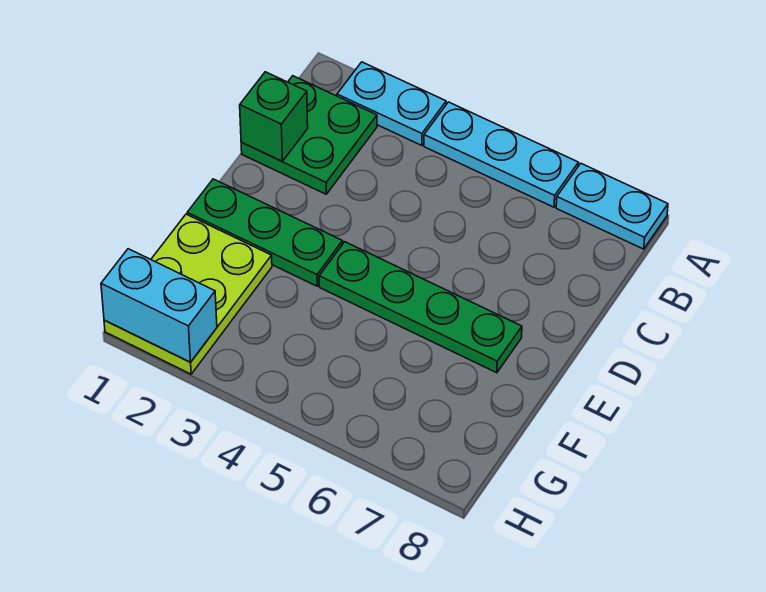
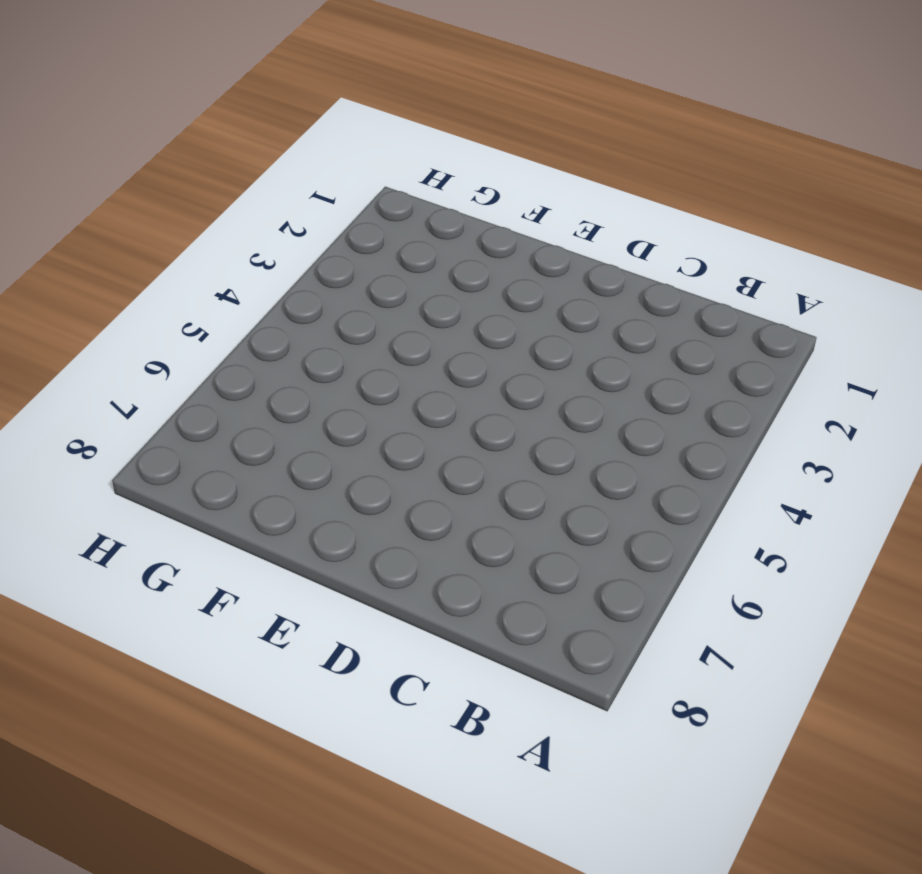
none -> cyan plate A2:A3 level 1
none -> cyan plate A4:A6 level 1

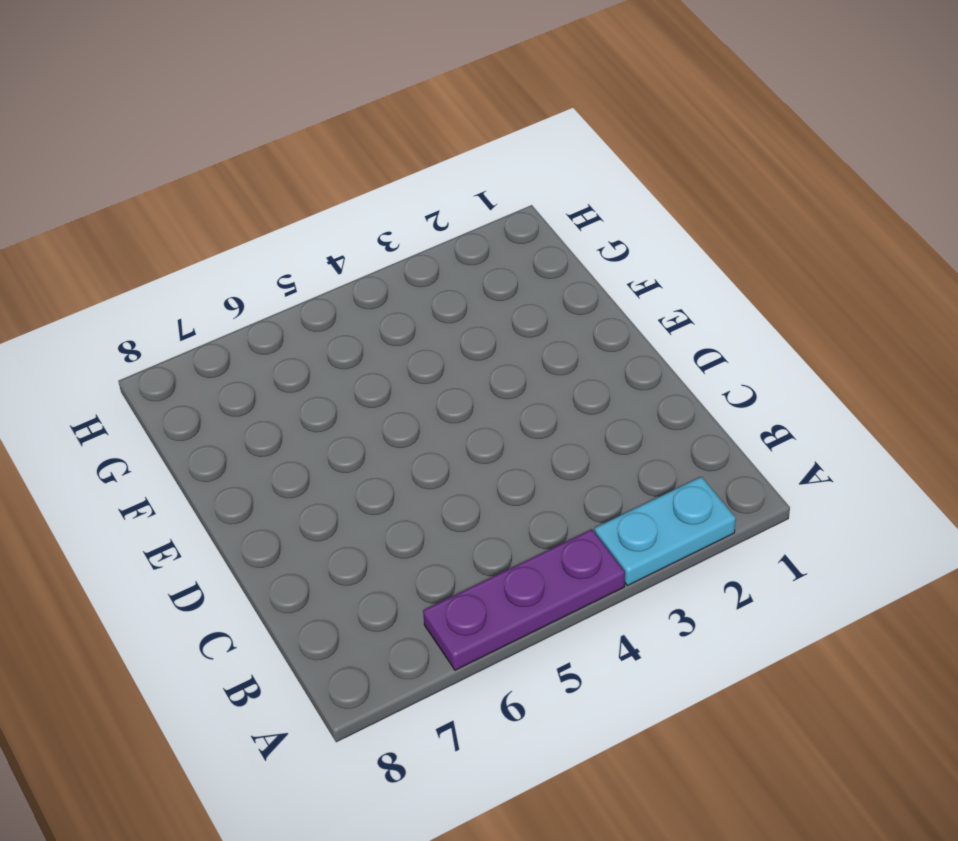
purple plate A4:A6 level 1 -> cyan plate A4:A6 level 1
none -> cyan plate A7:A8 level 1
none -> green plate B1:C2 level 1

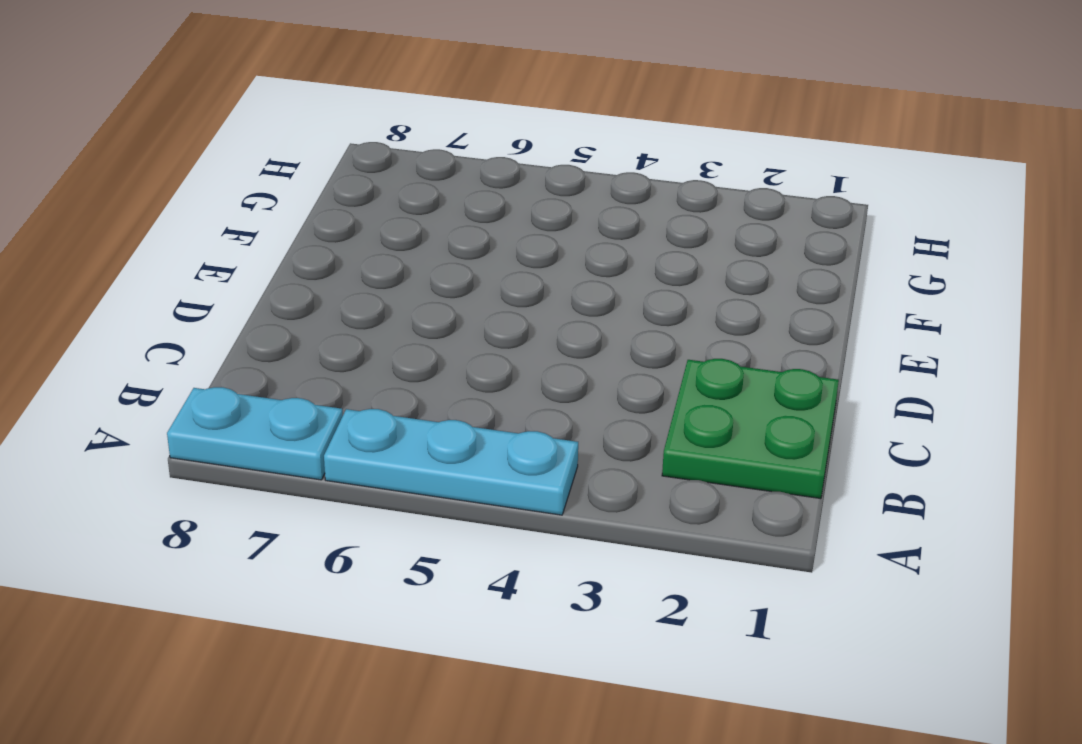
none -> cyan plate A2:A3 level 1
none -> green plate E1:E3 level 1

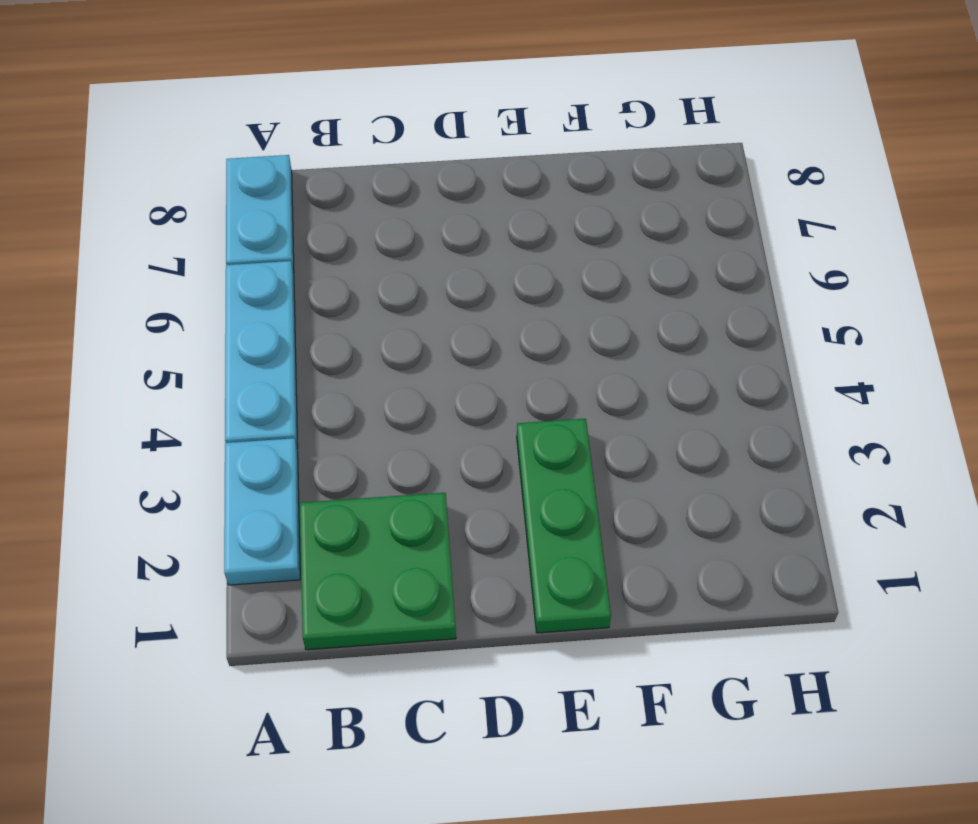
none -> green plate E4:E7 level 1
none -> lime plate F1:H2 level 1

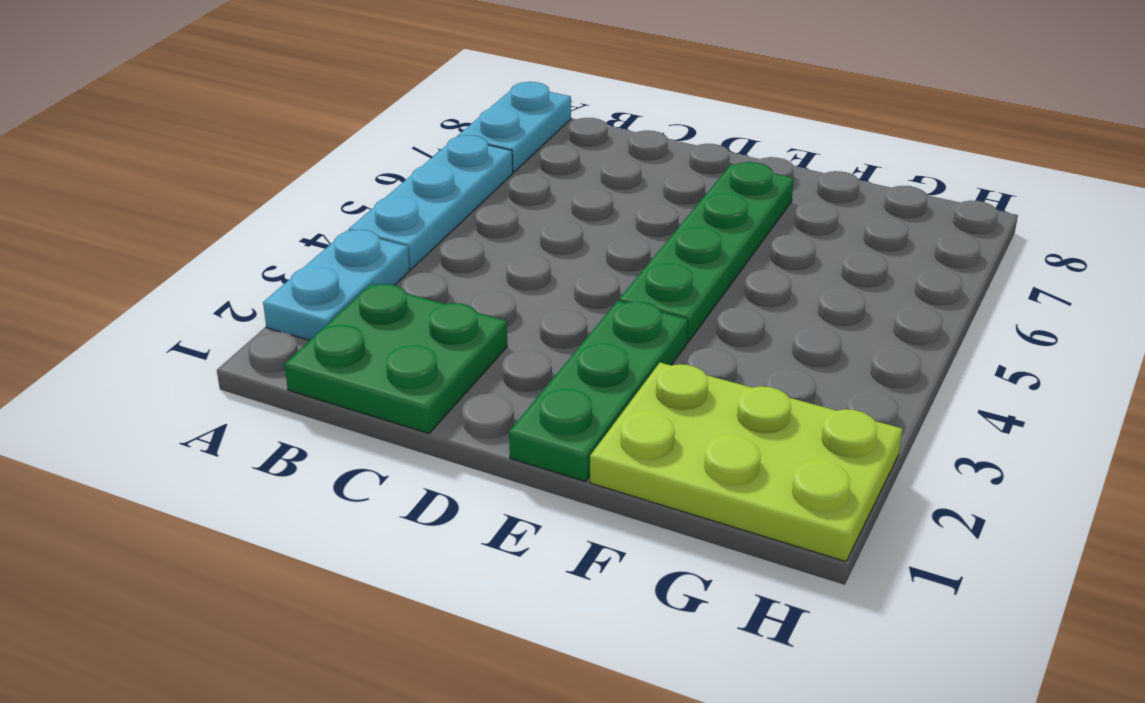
none -> green brick C1 level 2
none -> cyan brick H1:H2 level 2

